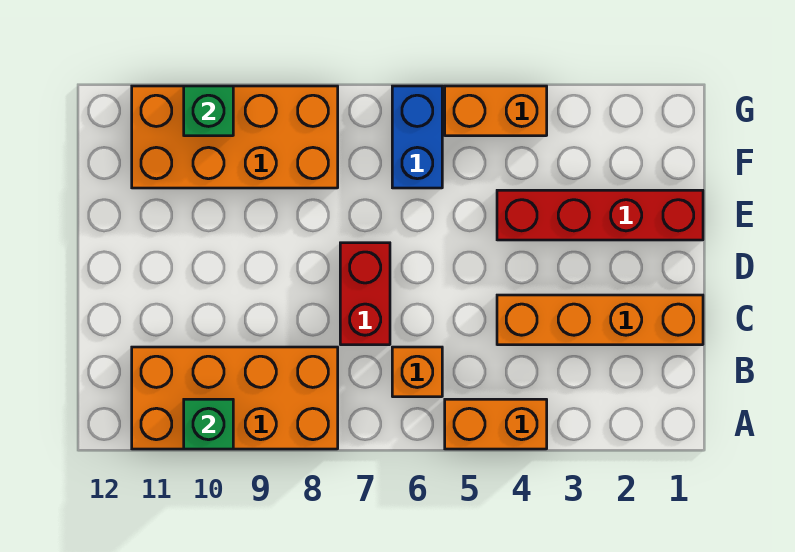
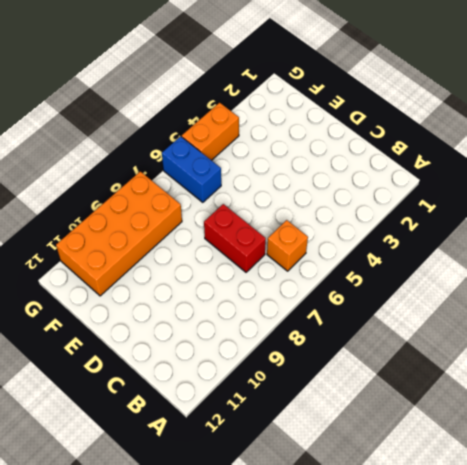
none -> orange brick A4:A5 level 1
none -> orange brick A8:B11 level 1

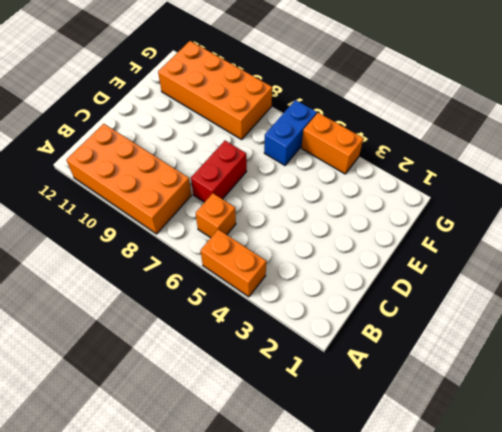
none -> orange brick C1:C4 level 1
none -> red brick E1:E4 level 1

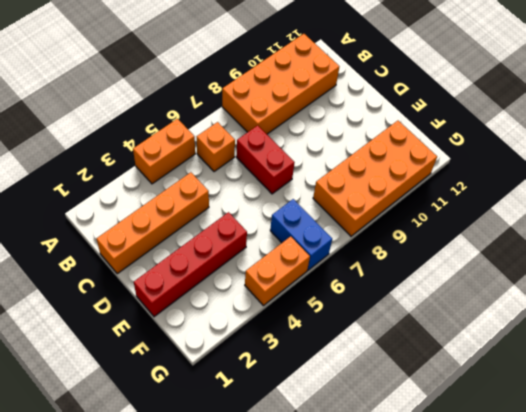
none -> green brick A10 level 2
none -> green brick G10 level 2

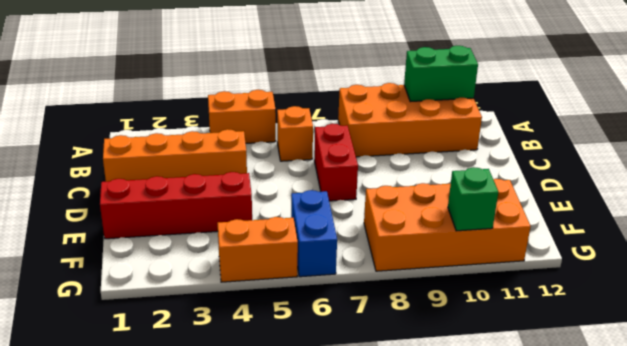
green brick A10:A11 level 2 -> green brick A10 level 2

